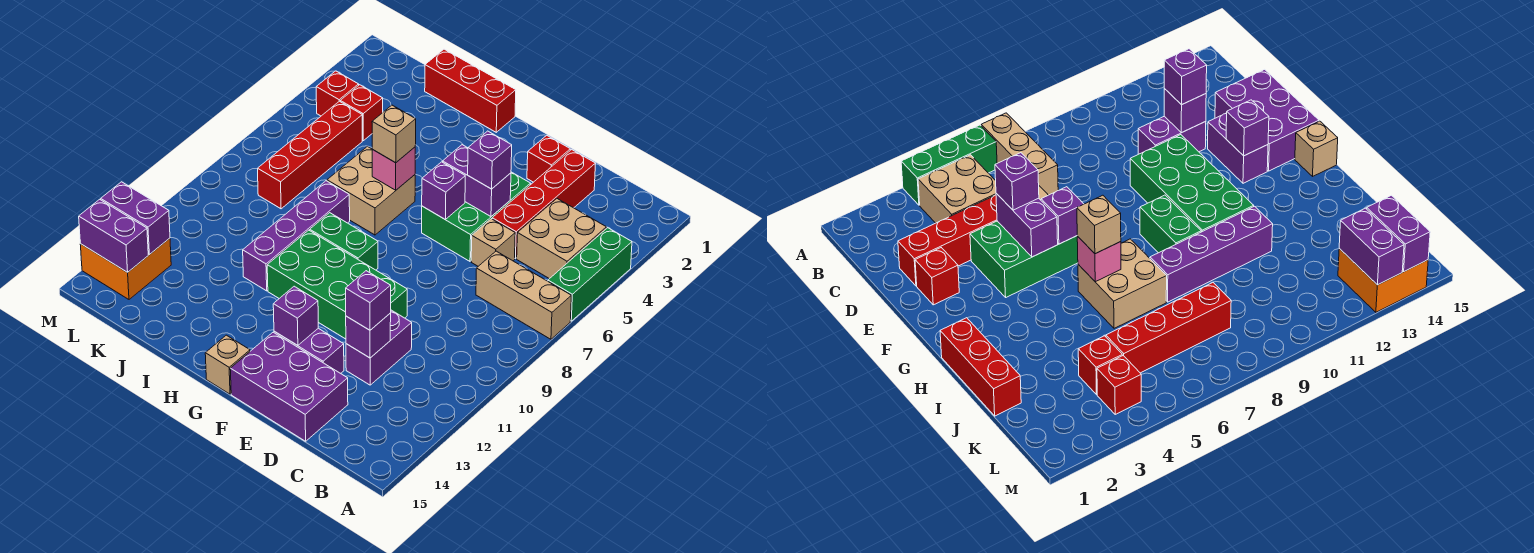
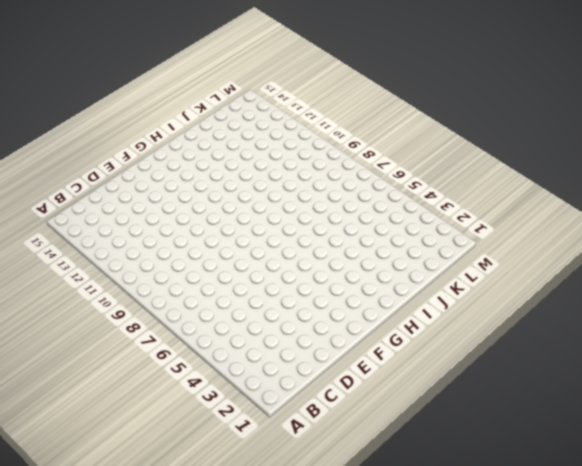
none -> green brick A4:A6 level 1
none -> tan brick A7:C7 level 1
none -> tan brick B4:C5 level 1
none -> red brick D2:D5 level 1

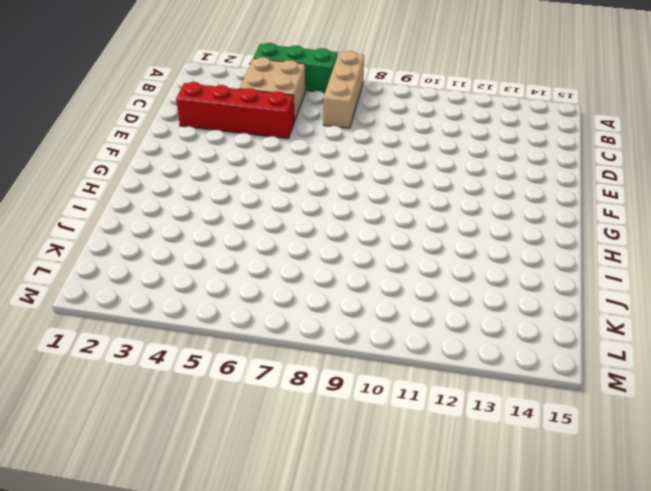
none -> tan brick D6 level 1
none -> purple brick D11:D12 level 1
none -> purple brick D14:F15 level 1
none -> red brick E2 level 1

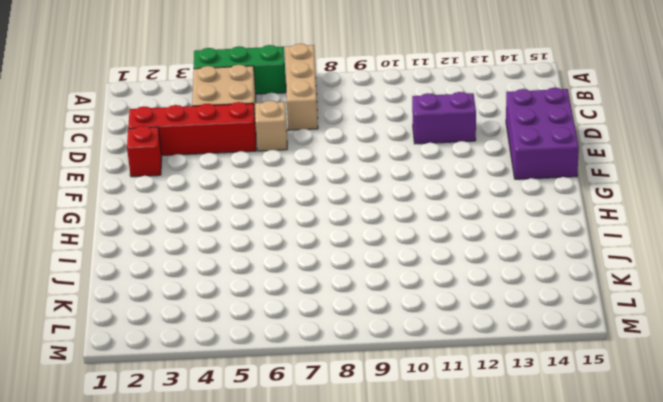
none -> green brick E4:F6 level 1
none -> green brick E10:H11 level 1
none -> purple brick E13:F13 level 1
none -> green brick G9:H9 level 1

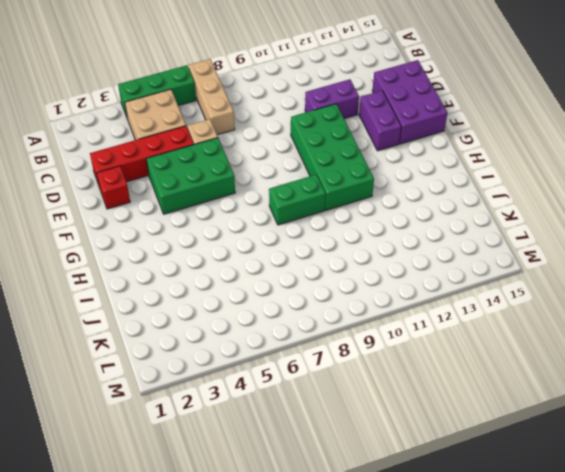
green brick H8:H9 level 1 -> green brick G9:H9 level 1
none -> tan brick G15 level 1
none -> red brick H1:J1 level 1
none -> tan brick H6:I7 level 1
none -> purple brick I8:I11 level 1

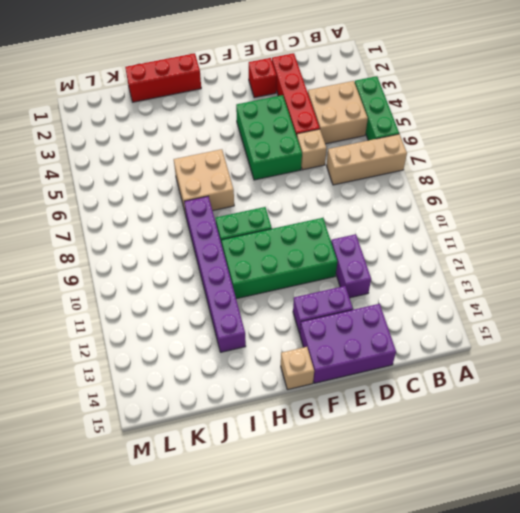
purple brick I8:I13 level 1 -> purple brick I8:I11 level 1
none -> red brick K4 level 1
none -> red brick K5:K8 level 1
none -> red brick L4 level 1
none -> orange brick L13:M14 level 1

